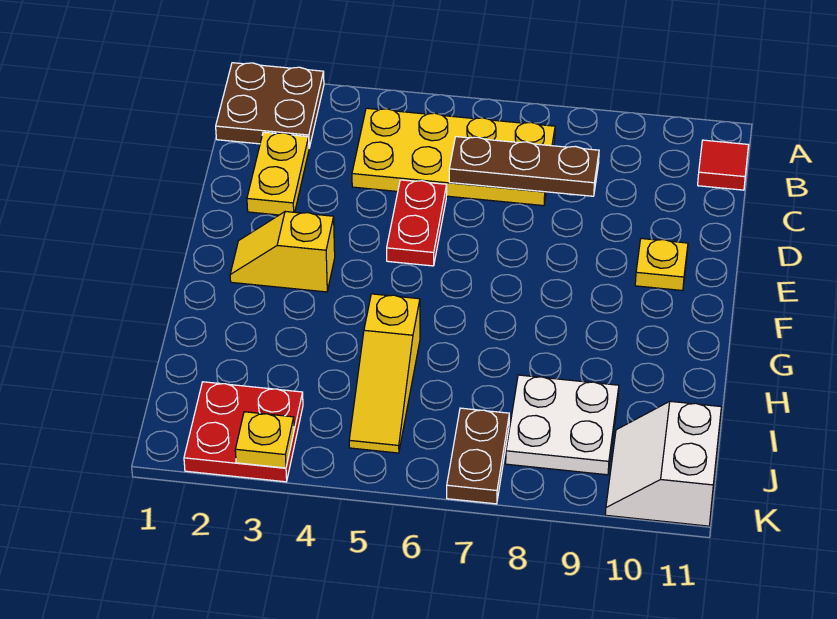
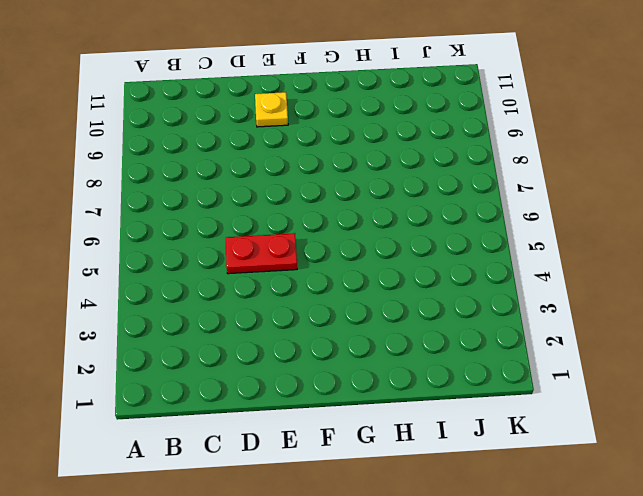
none -> brown plate A1:B2 level 1
none -> yellow plate B4:C7 level 1
none -> red tile B11 level 1

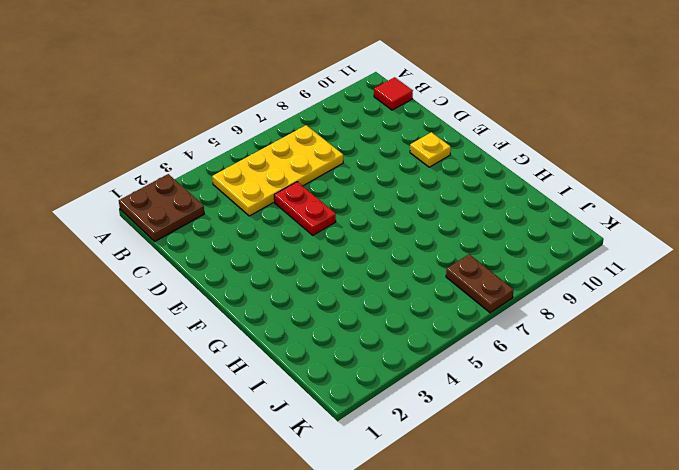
none -> yellow plate C2:D2 level 1
none -> yellow slope F2:F3 level 1 top 3
none -> yellow slope H5:J5 level 1 top H

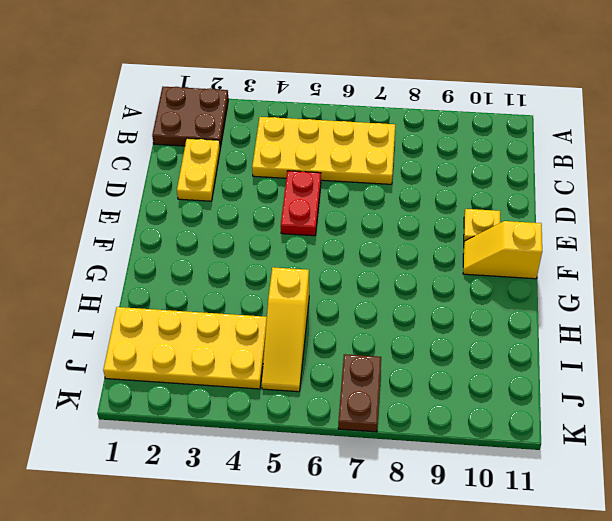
yellow slope F10:F11 level 1 top 11 -> yellow slope F2:F3 level 1 top 3
yellow plate I1:J4 level 1 -> red plate J2:K3 level 1
none -> red tile B11 level 1
none -> white plate I8:J9 level 1
none -> white slope J10:K11 level 1 top 11

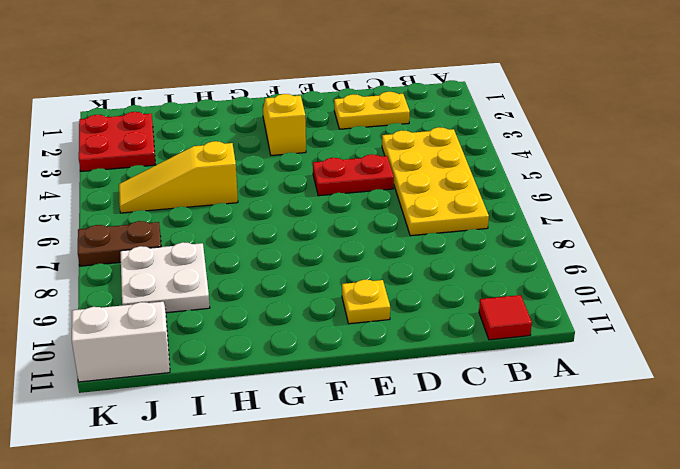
none -> brown plate A1:B2 level 1
none -> brown plate C6:C8 level 2
none -> yellow plate K3 level 2

